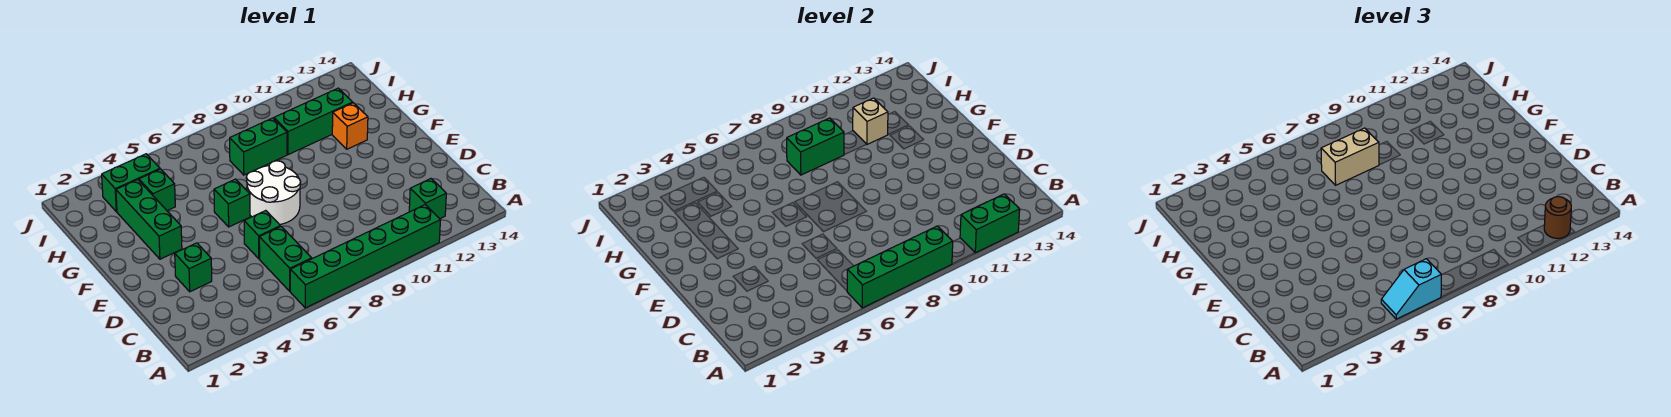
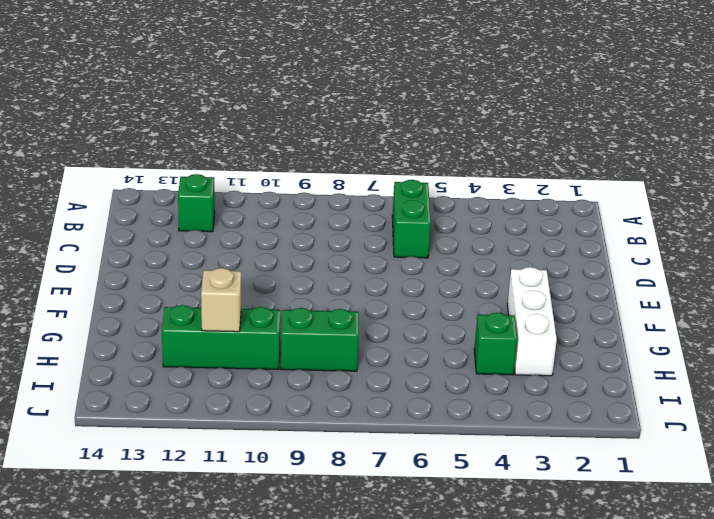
white brick F3:H3 level 1 -> green brick F3:H3 level 1
none -> green brick A6:A11 level 1
none -> green brick D3 level 1
none -> green brick D6 level 1

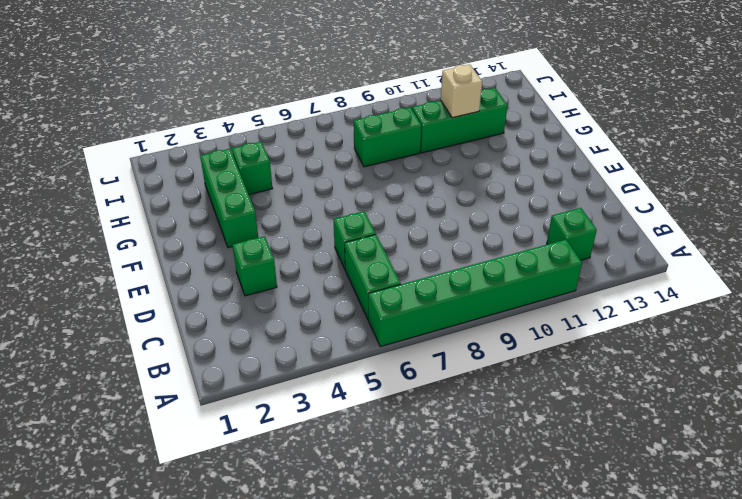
none -> white round brick E7:F8 level 1
none -> green brick F6 level 1
none -> orange brick G12 level 1

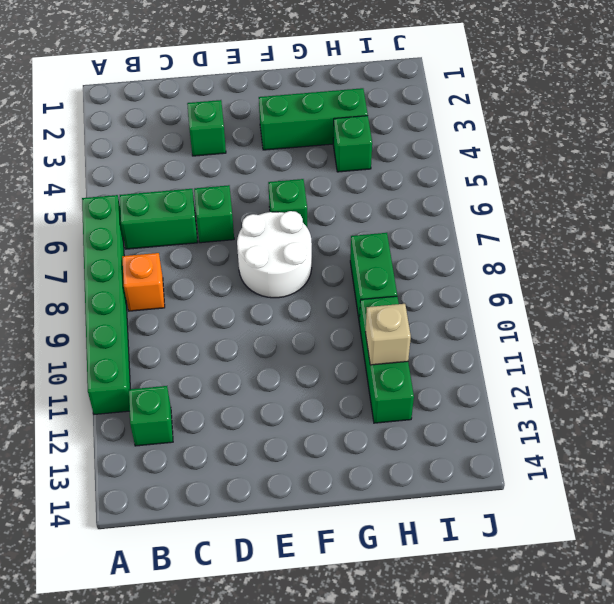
orange brick B8 level 1 -> orange brick G12 level 1
none -> green brick I3:I4 level 1
none -> green brick A6:A9 level 2
none -> green brick A11:A12 level 2

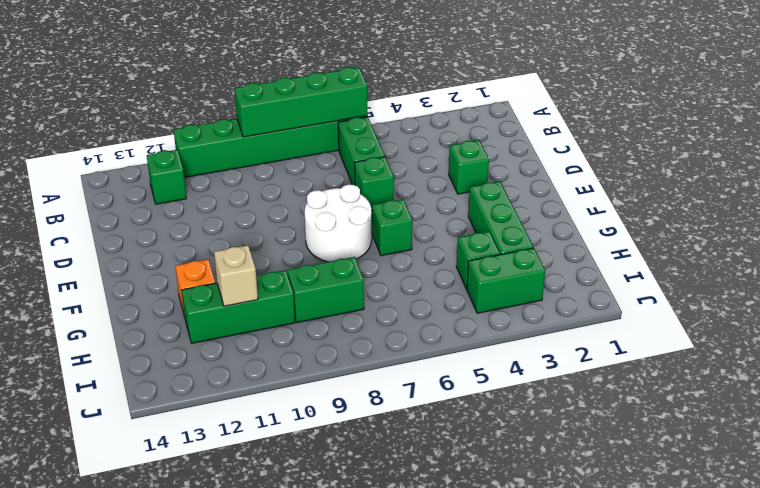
none -> green brick A11:A12 level 2
none -> green brick H8:H9 level 2
none -> cyan slope A5:A6 level 3 top 6

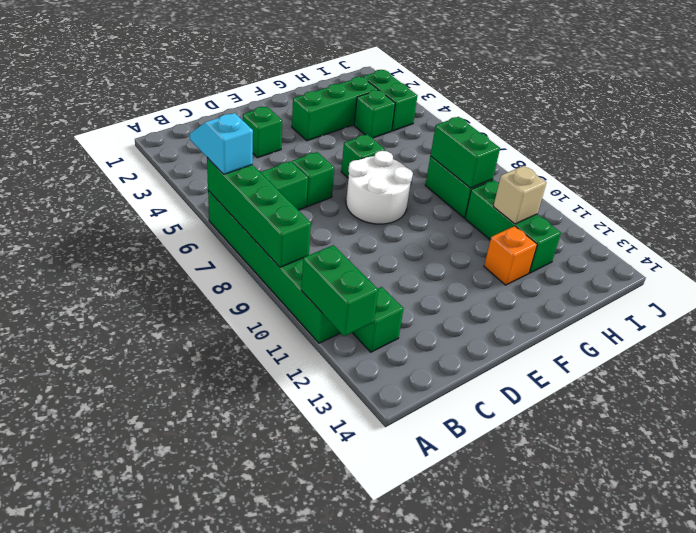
none -> brown round brick A12 level 3
none -> tan brick H7:H8 level 3

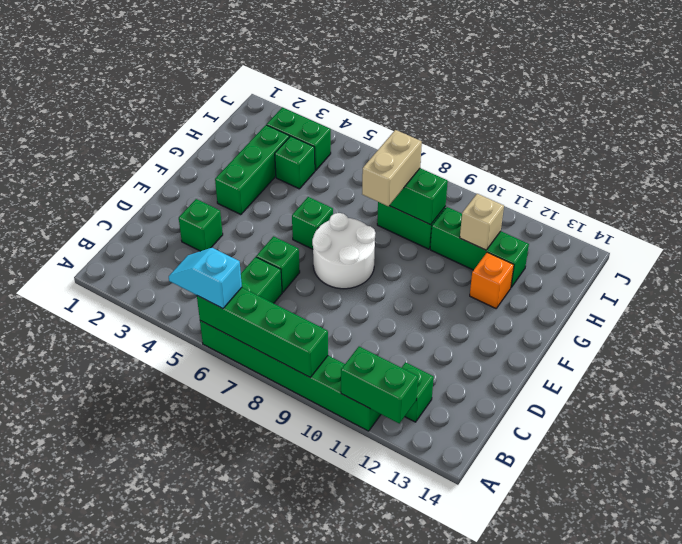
tan brick G8:H8 level 3 -> tan brick H7:H8 level 3
none -> brown round brick A12 level 3

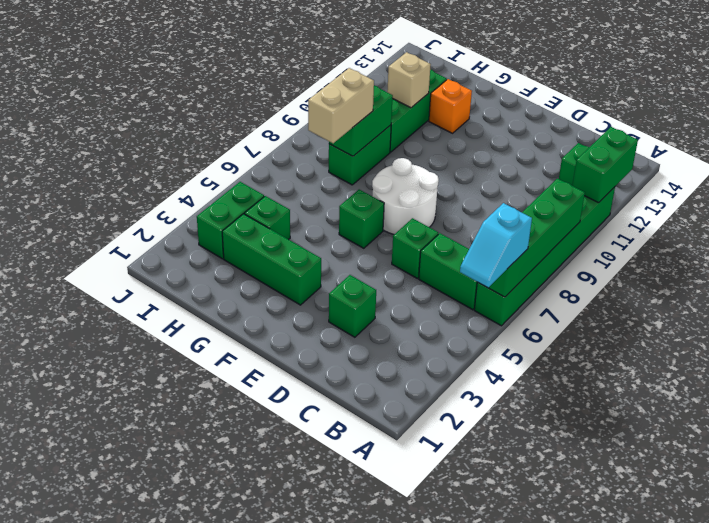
none -> brown round brick A12 level 3

